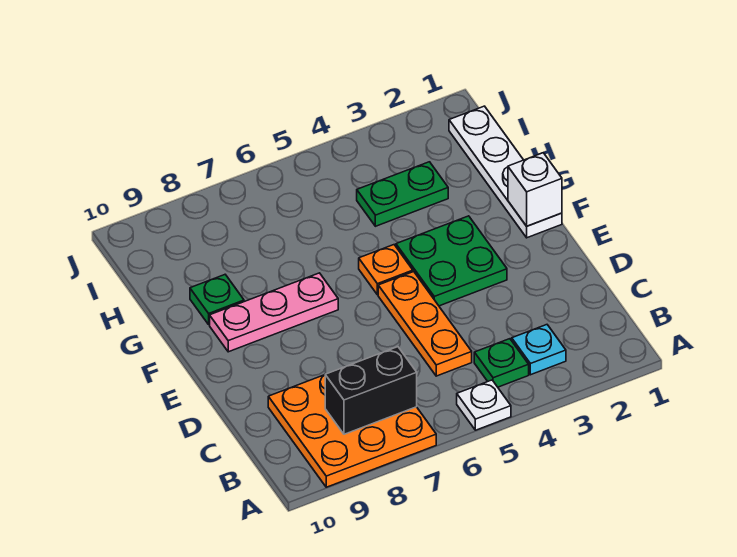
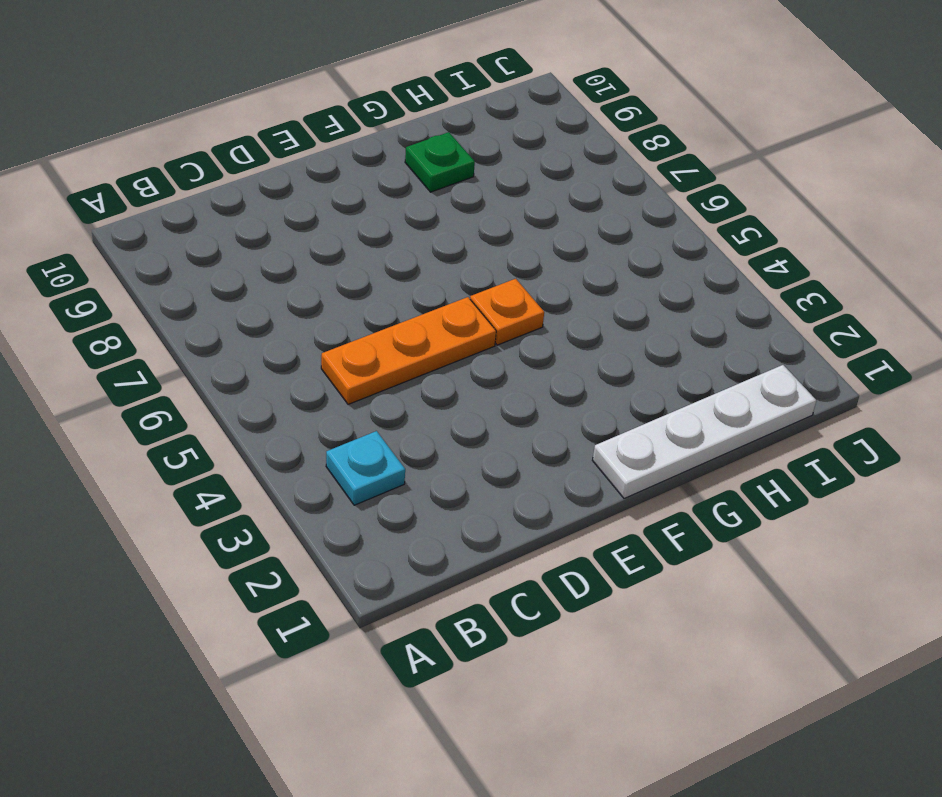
none -> white plate A5 level 1
none -> orange plate A7:C9 level 1
none -> green plate B4 level 1

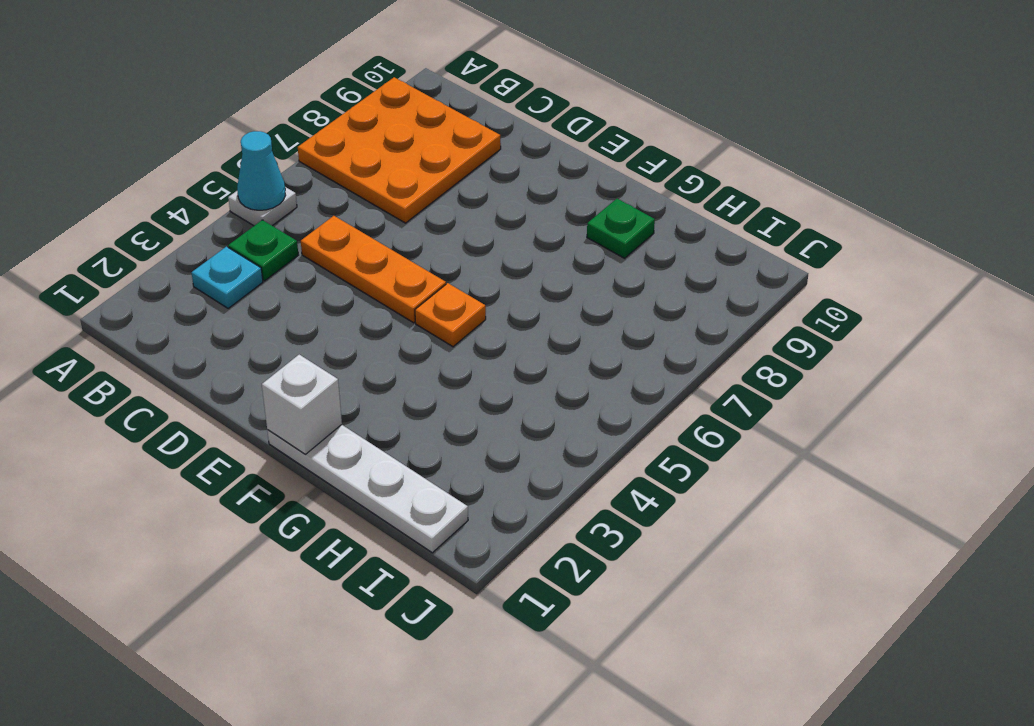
cyan cone A5 level 2 -> none
none -> green plate E3:F4 level 1
none -> pink plate F7:F9 level 1
none -> green plate H3:H4 level 1

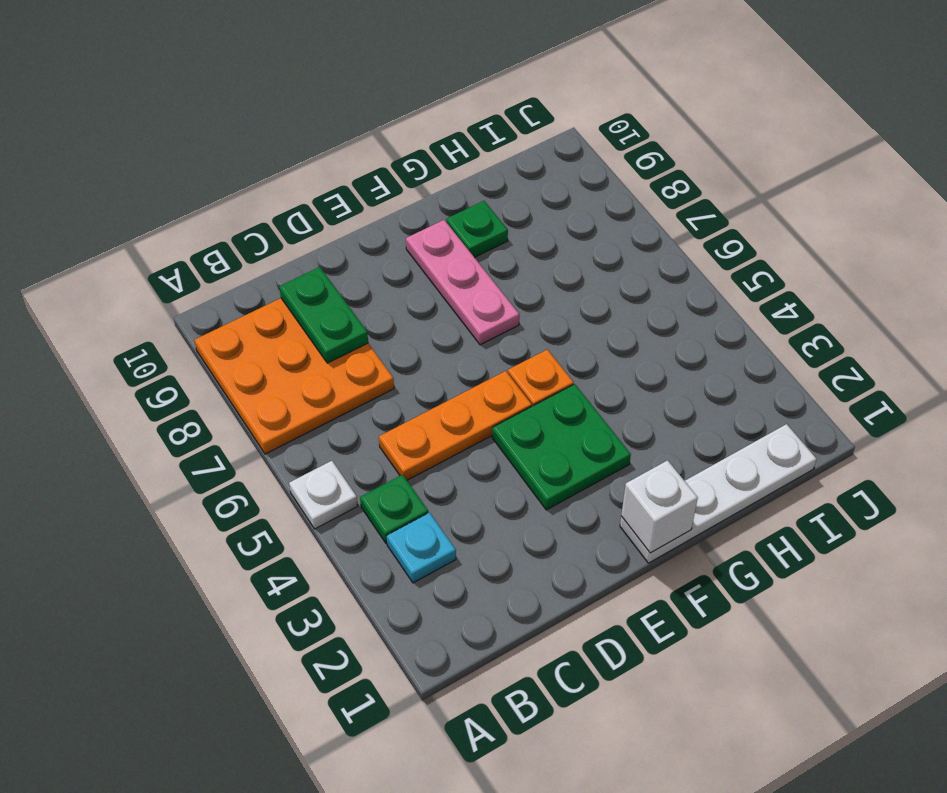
green plate C8:C9 level 2 -> green plate H3:H4 level 1
none -> black brick B7:B8 level 2

